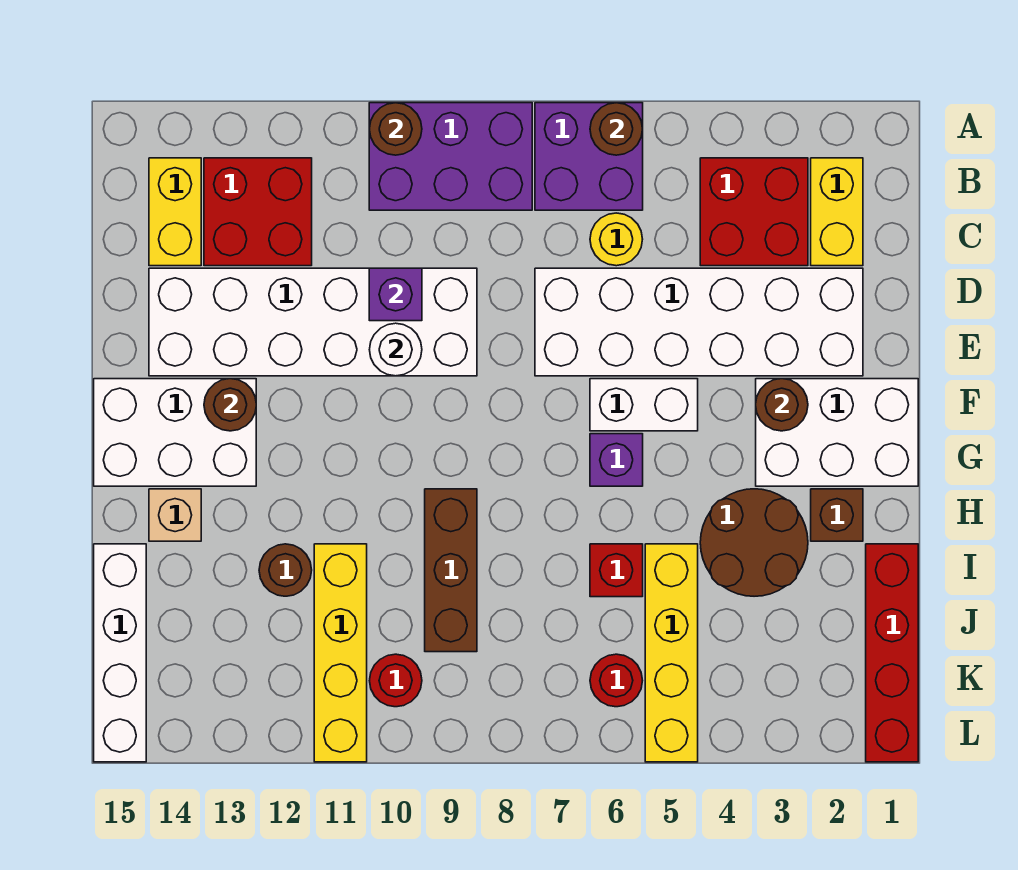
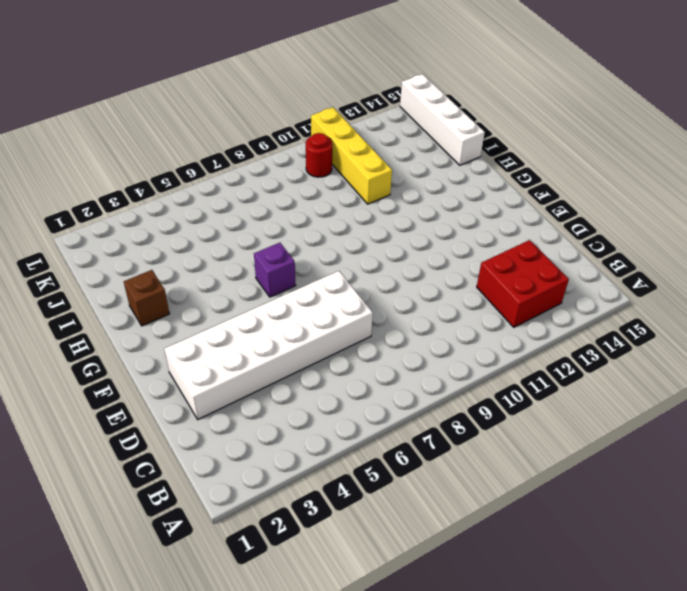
none -> purple brick A6:B7 level 1
none -> purple brick A8:B10 level 1
none -> yellow brick B2:C2 level 1
none -> red brick B3:C4 level 1

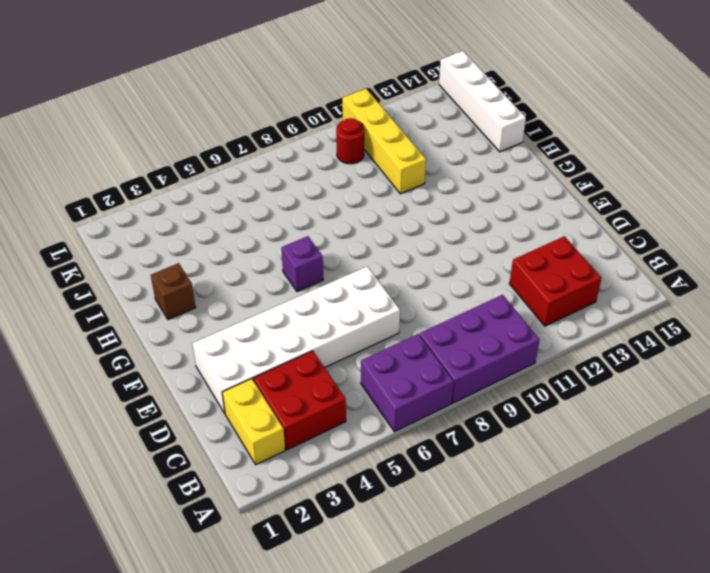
none -> yellow brick B14:C14 level 1
none -> yellow round brick C6 level 1
none -> white brick D9:E14 level 1
none -> white brick F1:G3 level 1

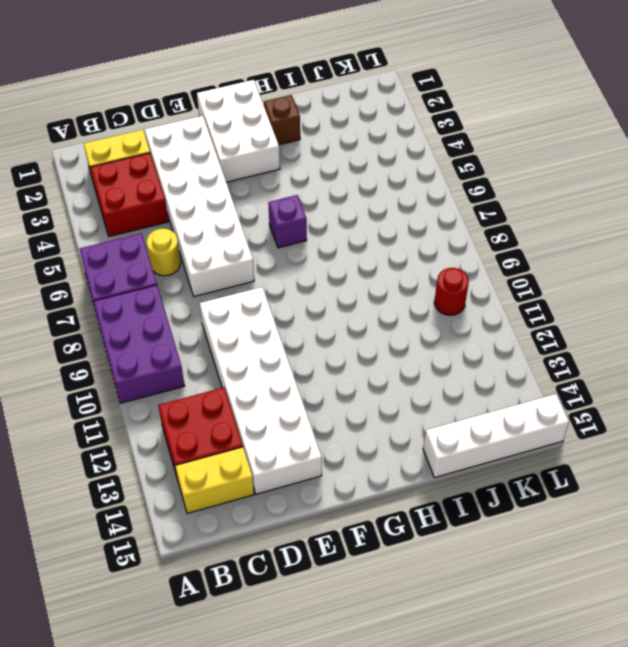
none -> white brick F5:F6 level 1
none -> white brick F13:G15 level 1
none -> brown round brick H3:I4 level 1
none -> brown brick H9:J9 level 1

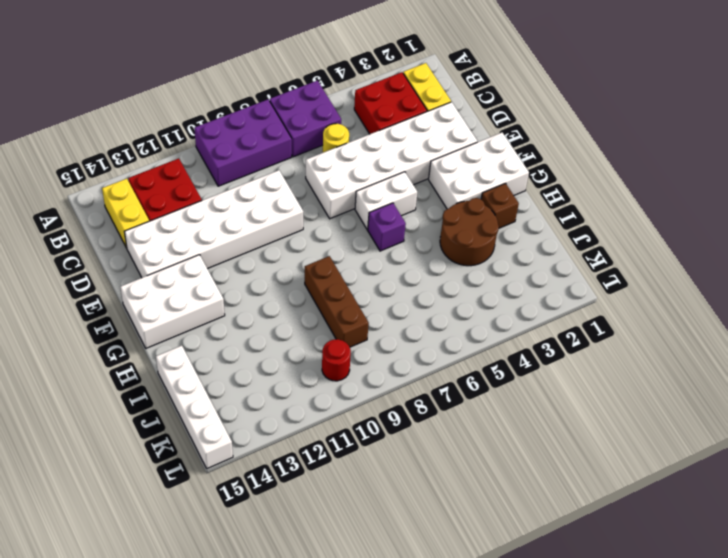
none -> tan brick H14 level 1
none -> red brick I1:L1 level 1
none -> yellow brick I5:L5 level 1
none -> red brick I6 level 1

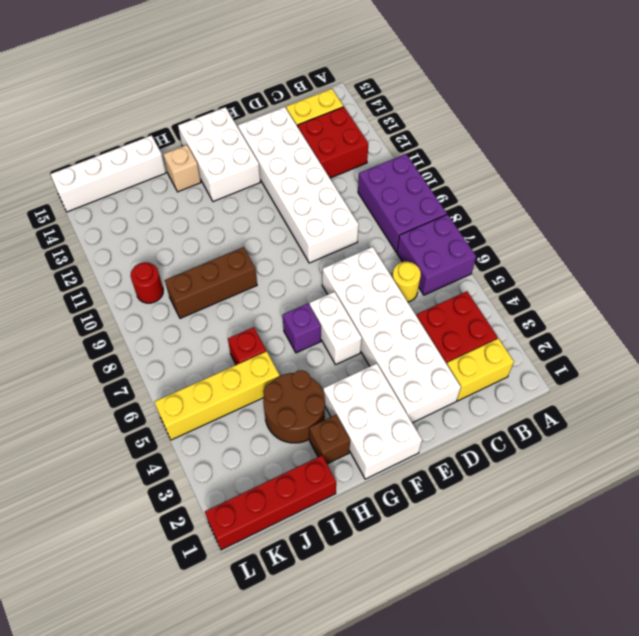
none -> yellow brick I11:L11 level 1
none -> brown round brick I12 level 1
none -> red round brick K6 level 1
none -> brown round brick A6 level 2

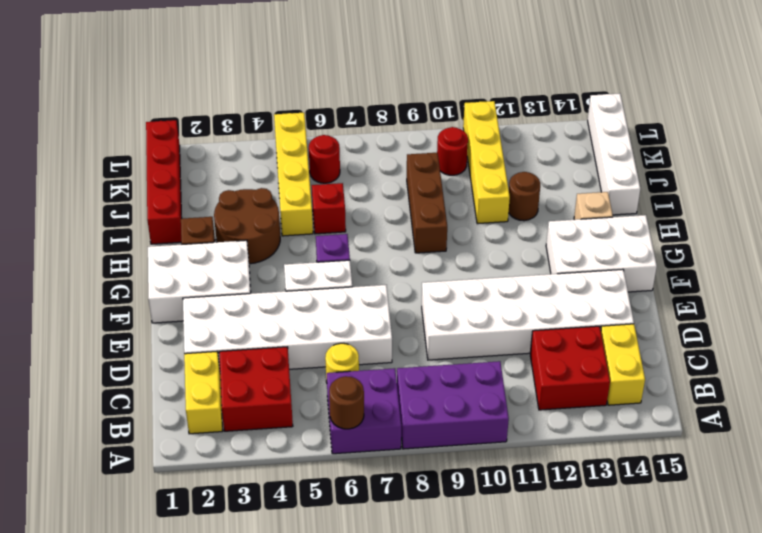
none -> brown round brick A10 level 2
none -> purple brick D10 level 2
none -> white round brick E10 level 2
none -> brown round brick F3 level 2

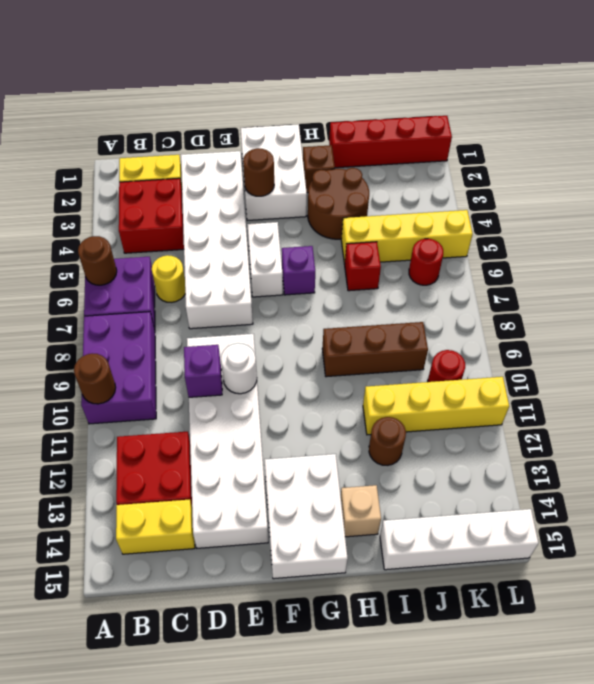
none -> brown round brick F13 level 2

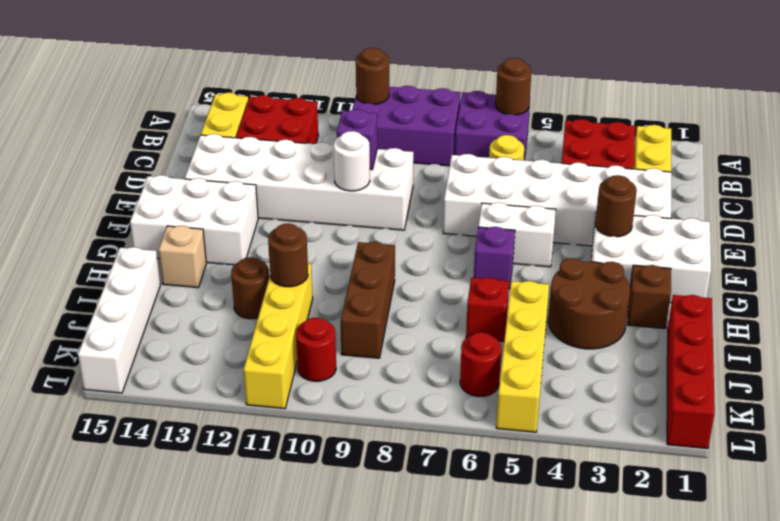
brown round brick I11 level 2 -> brown round brick F13 level 2

